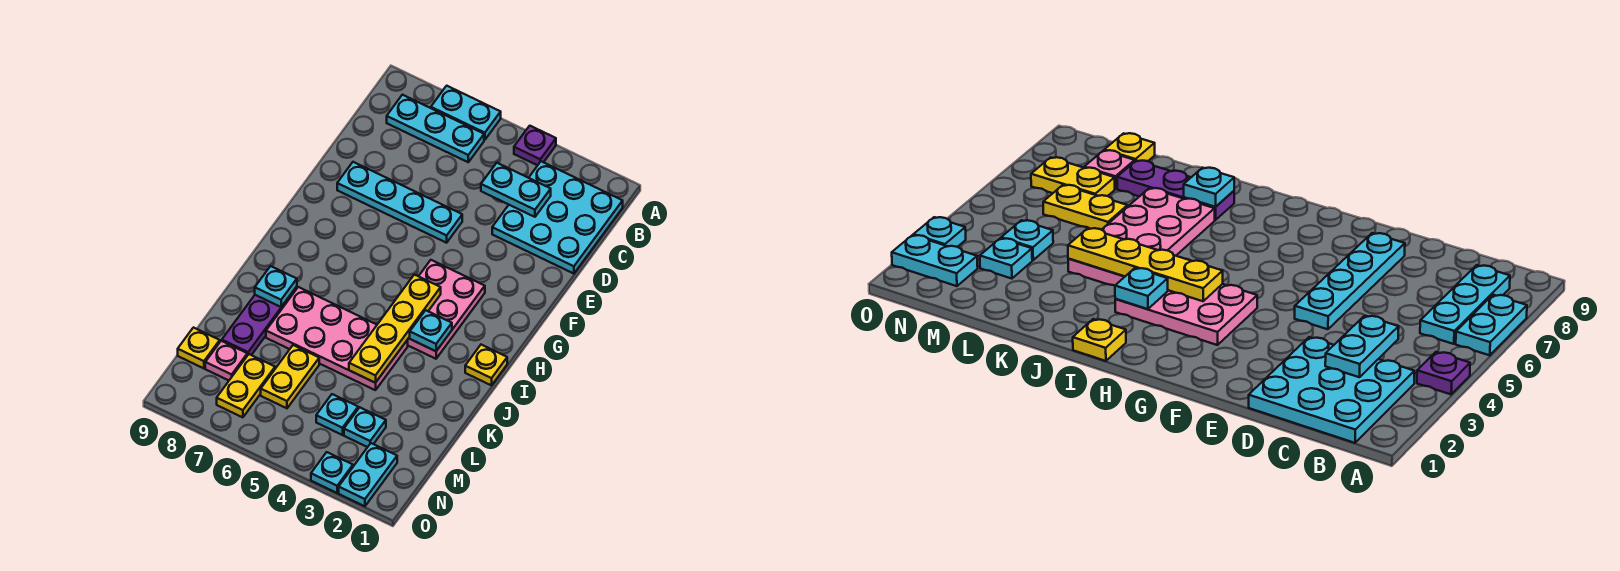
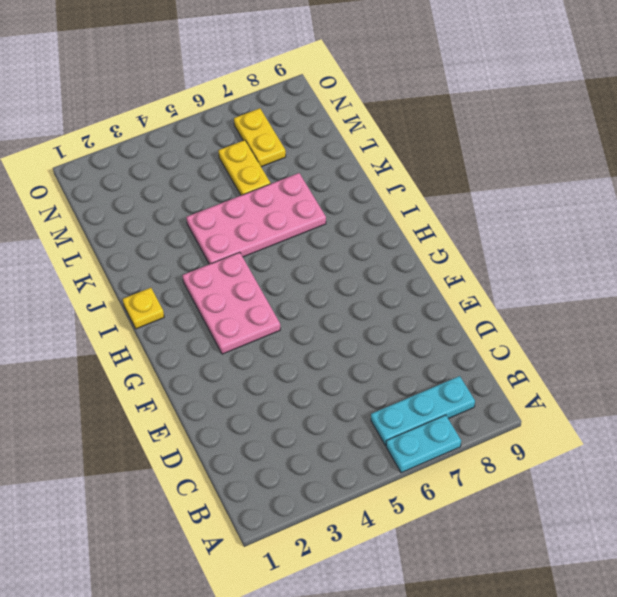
none -> purple plate A4 level 1
none -> cyan plate B1:D3 level 1
none -> cyan plate E5:E8 level 1

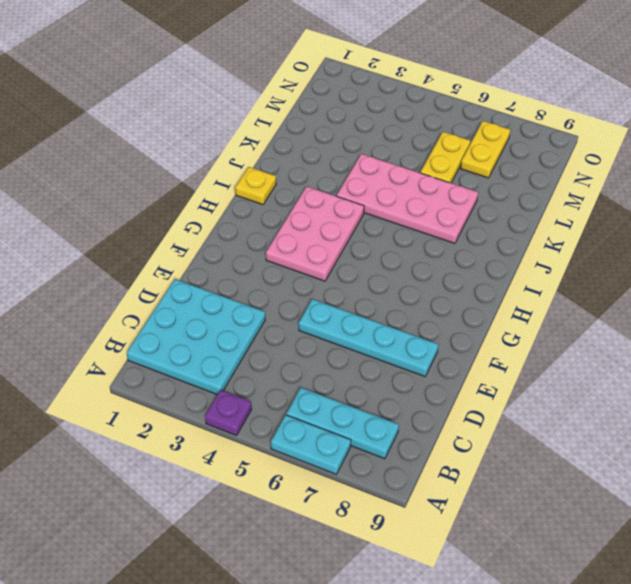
none -> purple plate J8:L8 level 1
none -> cyan plate M3 level 1
none -> cyan plate M4 level 1

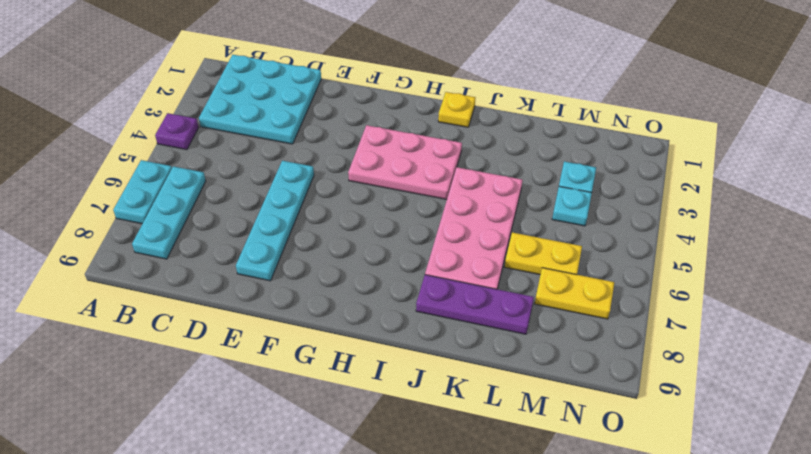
none -> pink plate M8 level 1
none -> yellow plate M9 level 1
none -> cyan plate N2:O2 level 1

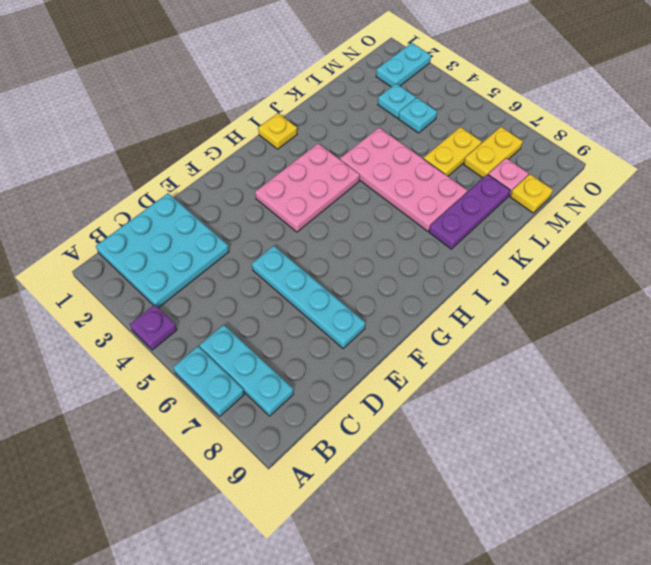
none -> cyan plate O3 level 1
none -> cyan plate C3:C4 level 2
none -> yellow plate H4:K4 level 2

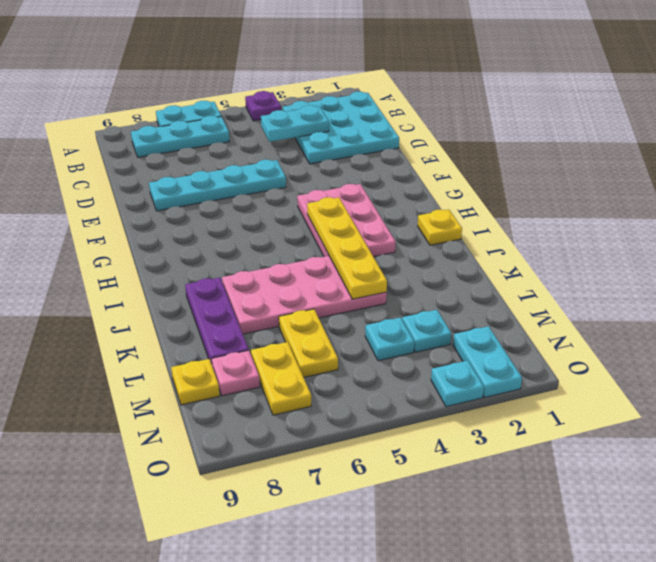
none -> cyan plate I3 level 2
none -> cyan plate J8 level 2

